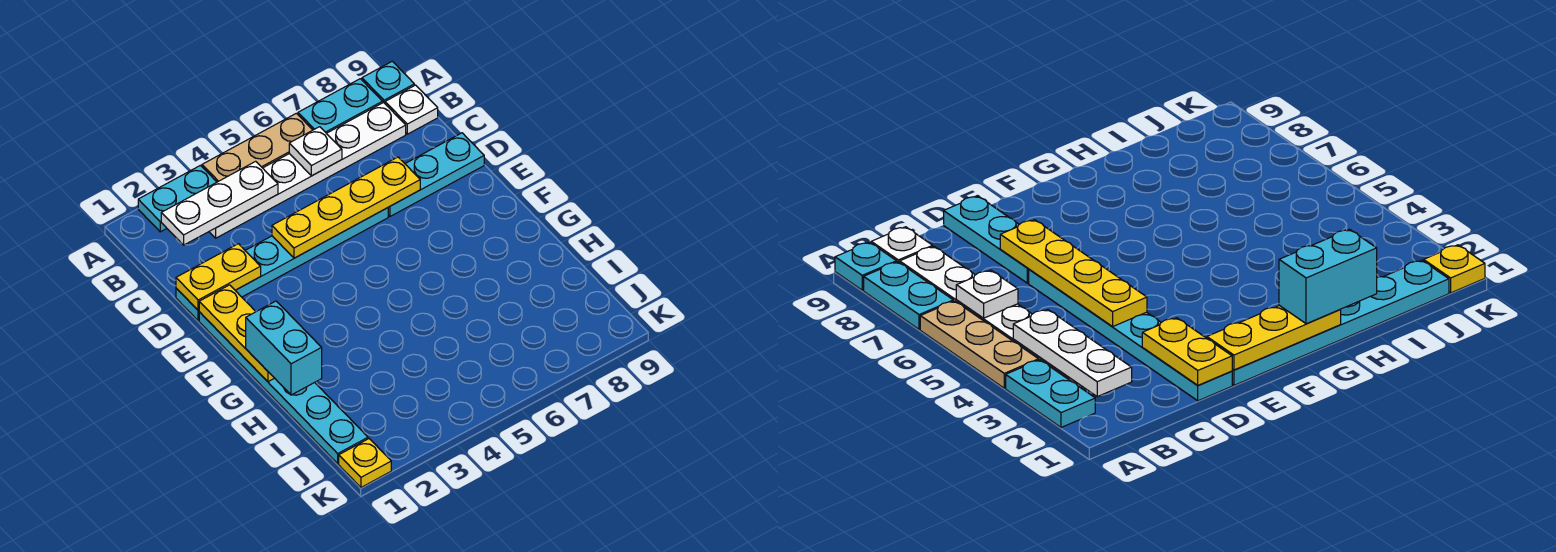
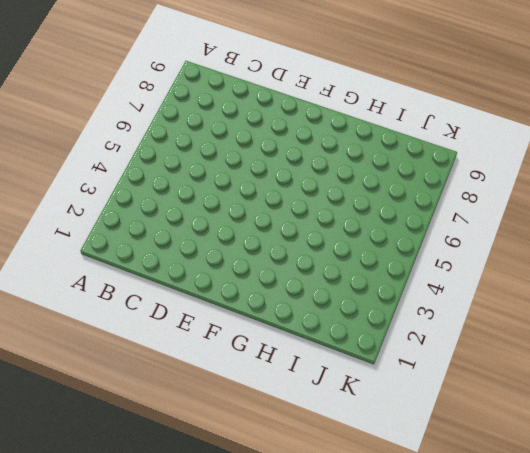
none -> cyan plate A2:A3 level 1
none -> tan plate A4:A6 level 1
none -> cyan plate A7:A8 level 1

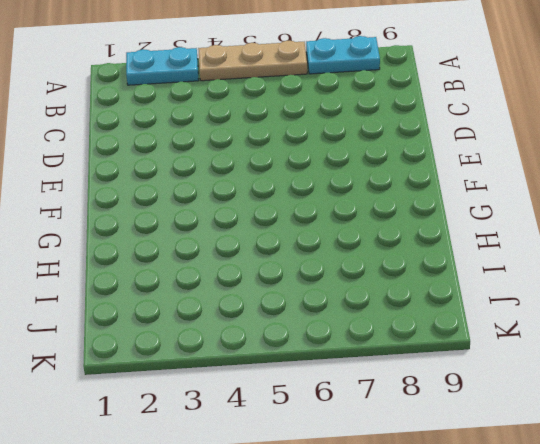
none -> cyan plate A9 level 1
none -> white plate B3:B8 level 1
none -> white plate B9 level 1

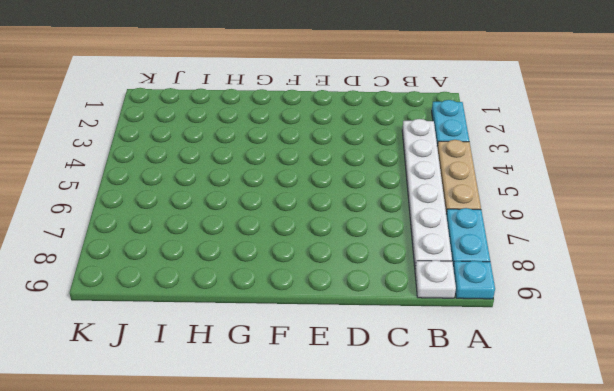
none -> cyan plate D1:D6 level 1
none -> cyan plate D7:D9 level 1
none -> cyan plate E1:J1 level 1

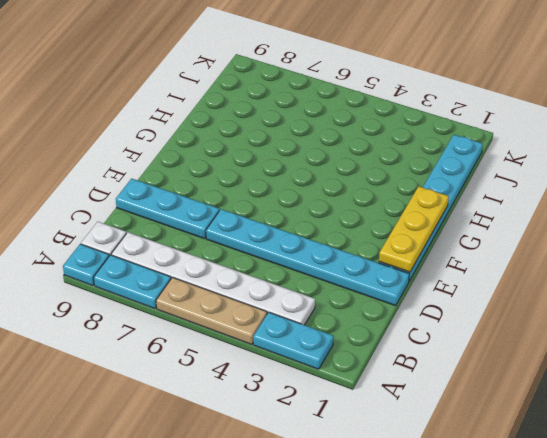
none -> yellow plate K1 level 1
none -> white plate B2:B4 level 2
none -> white plate B6 level 2

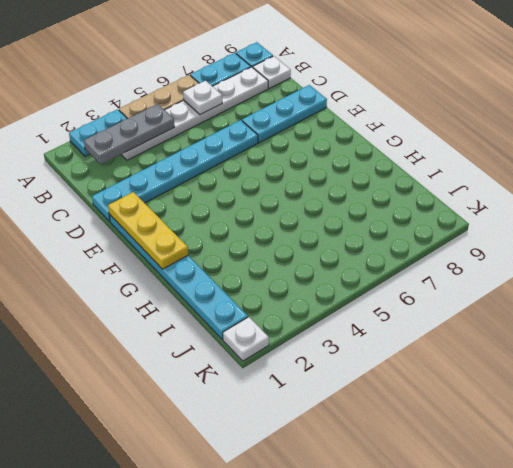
grey plate B2:B4 level 2 -> white plate B2:B4 level 2
white plate K1 level 1 -> yellow plate K1 level 1
none -> yellow plate D1:D2 level 2
none -> yellow plate D4:D7 level 2
none -> cyan brick G1:H1 level 3

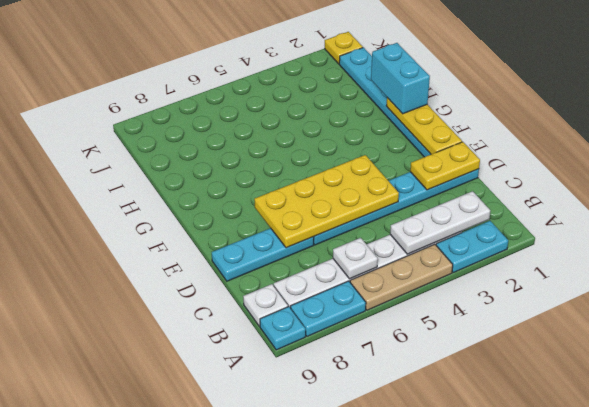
yellow plate D4:E7 level 2 -> yellow plate D4:D7 level 2

